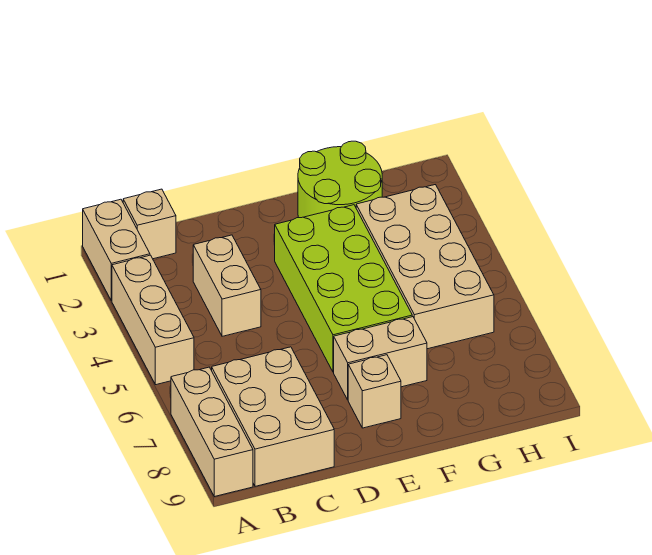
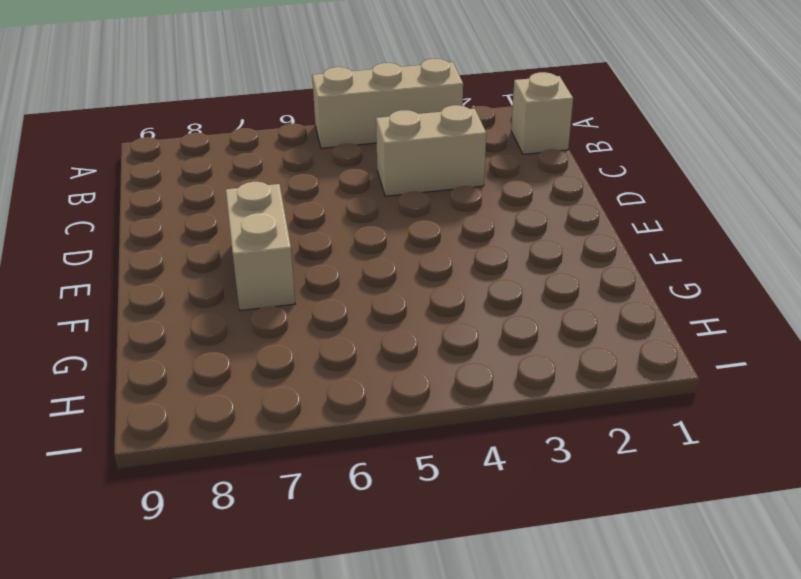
none -> tan brick A1:A2 level 1
none -> tan brick A7:A9 level 1

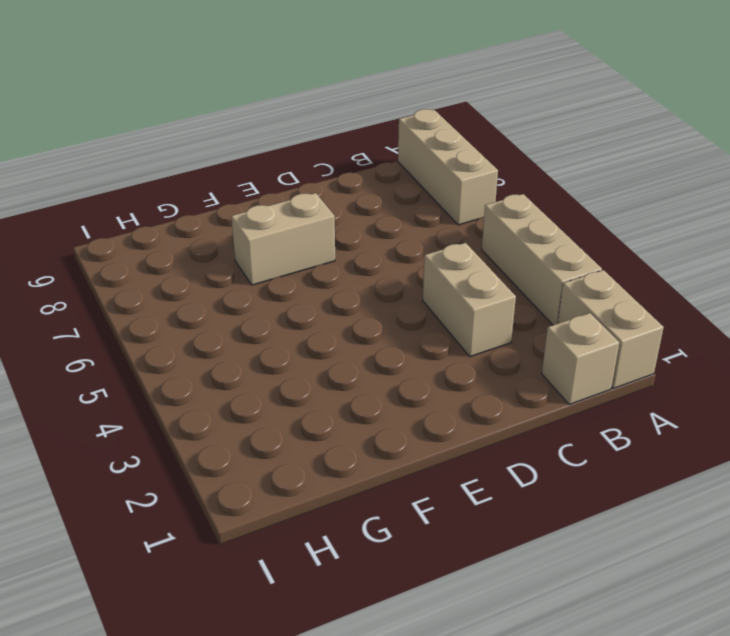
none -> tan brick B7:C9 level 1
none -> lime brick E3:F6 level 1

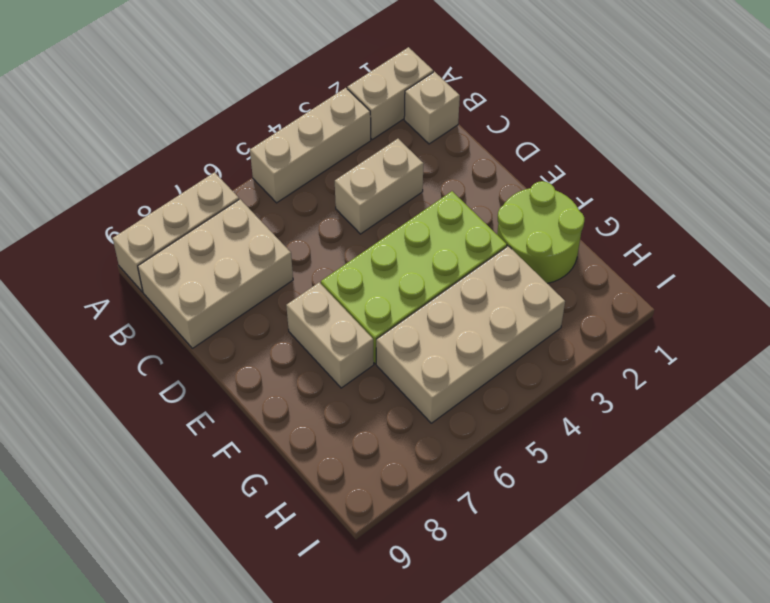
none -> tan brick E8 level 1

